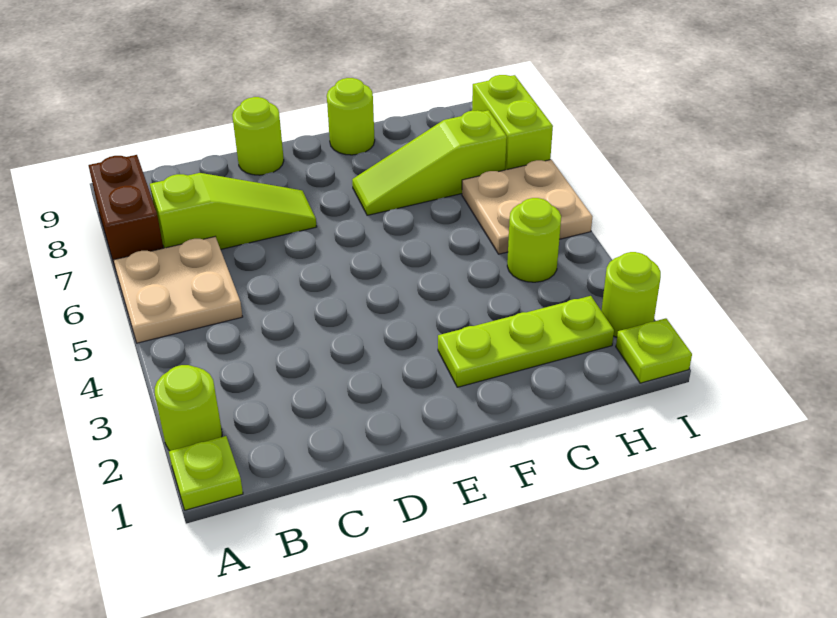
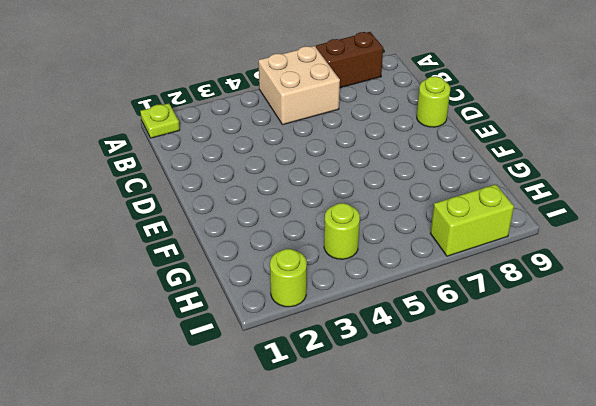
tan brick A5:B6 level 1 -> tan plate A5:B6 level 1
none -> lime round brick A2 level 1
none -> lime slope B7:D7 level 1 top B
none -> lime plate F2:H2 level 1

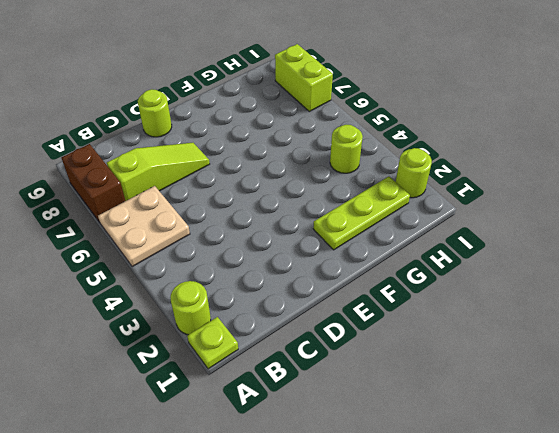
none -> lime slope F7:H7 level 1 top H
none -> lime round brick F9 level 1
none -> tan plate H5:I6 level 1

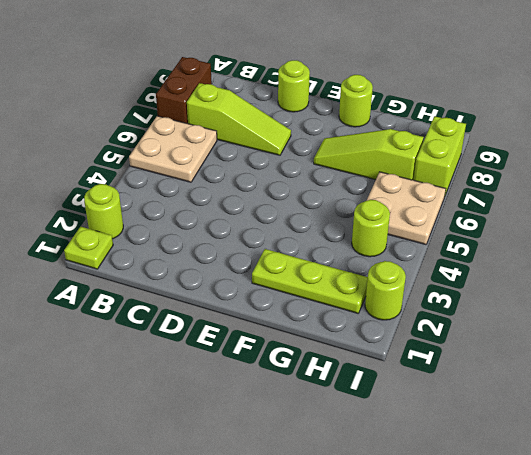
none -> lime plate I1 level 1

